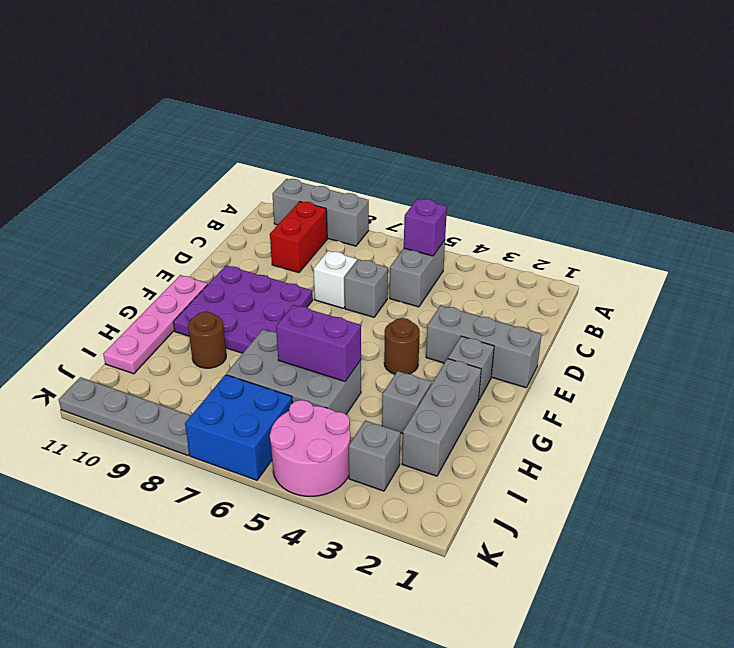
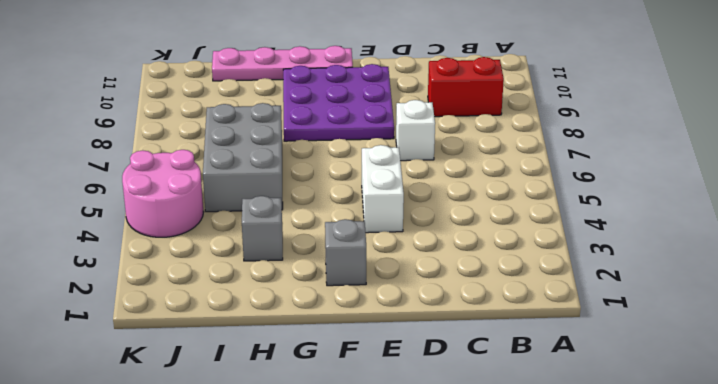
white brick E4:E5 level 1 -> none
none -> grey brick A8:A10 level 1
none -> grey brick B5:C5 level 1
none -> grey brick D6 level 1

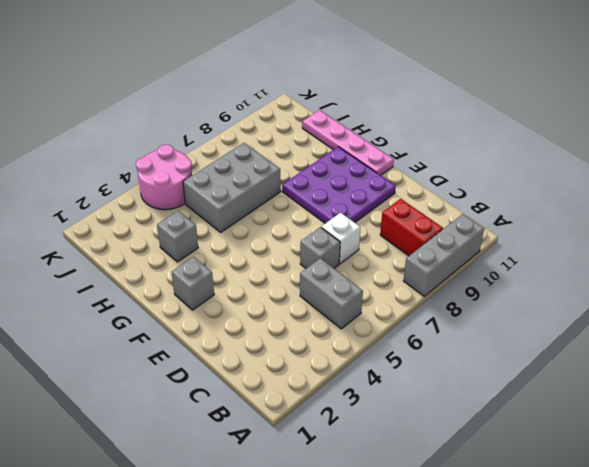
none -> grey brick E1:E3 level 1
none -> brown round brick F4 level 1
none -> grey brick G2:I2 level 1

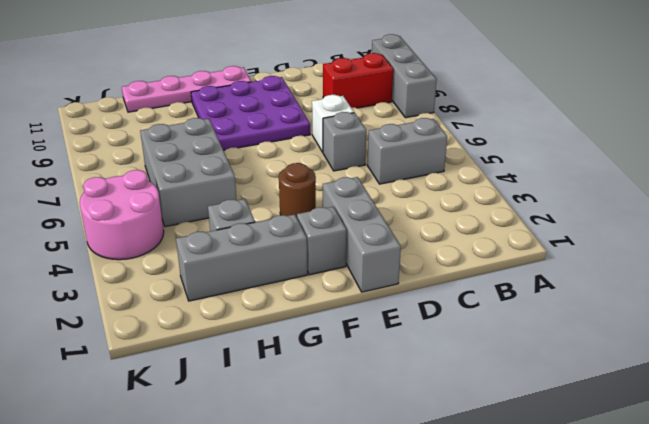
none -> brown round brick H9 level 1
none -> grey brick J3 level 1
none -> blue brick J6:K7 level 1

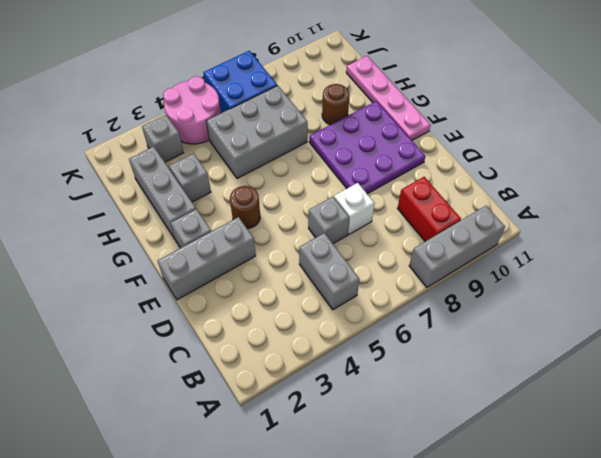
none -> grey plate K8:K11 level 1
none -> purple brick B5 level 2
none -> purple brick H5:H6 level 2

